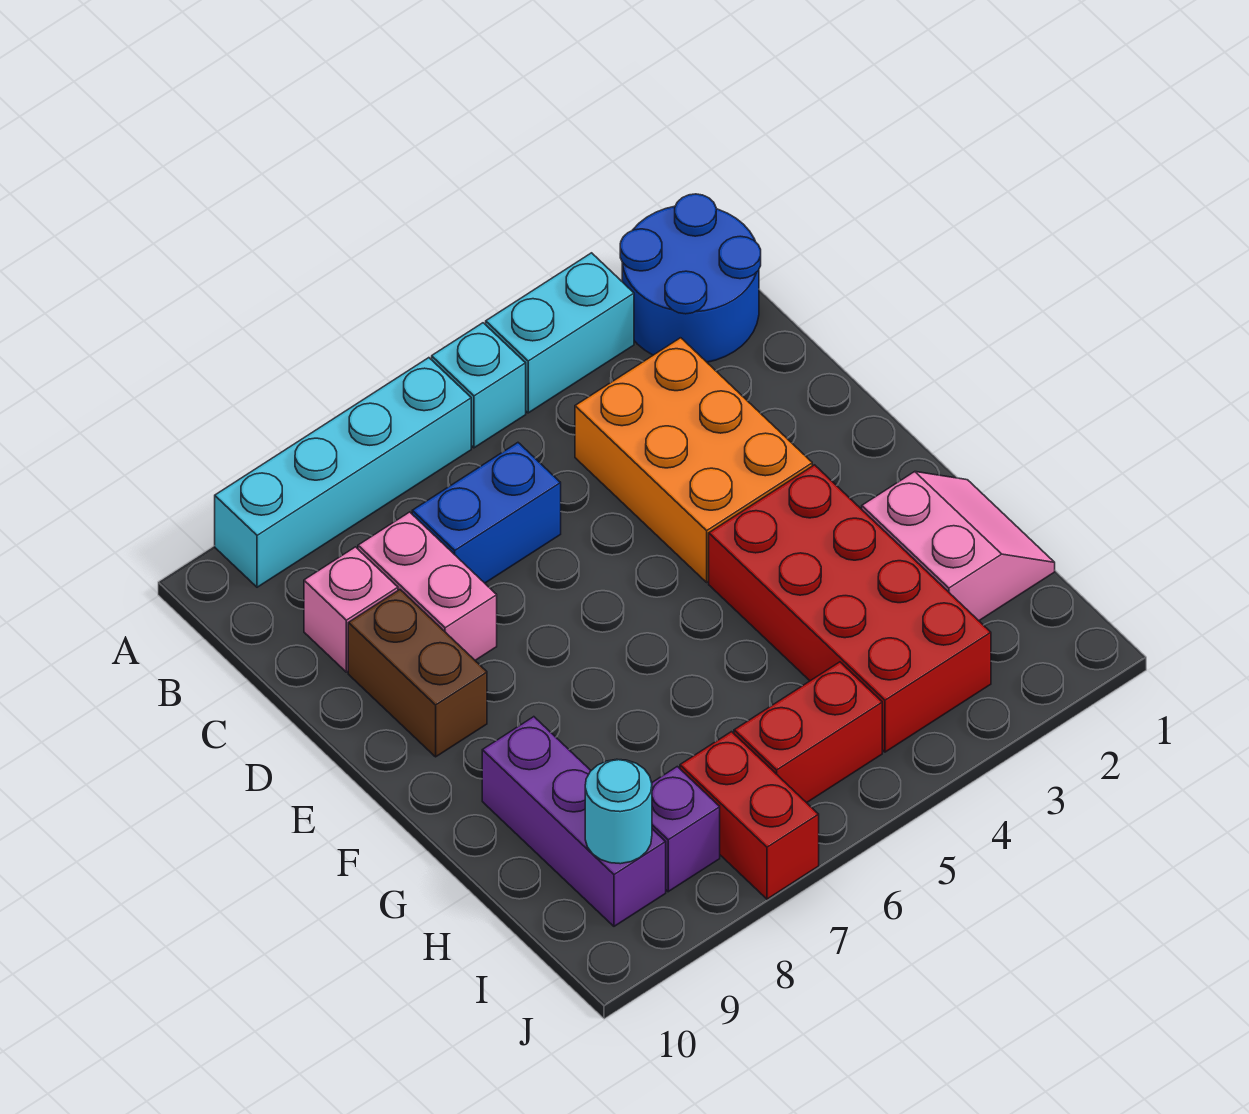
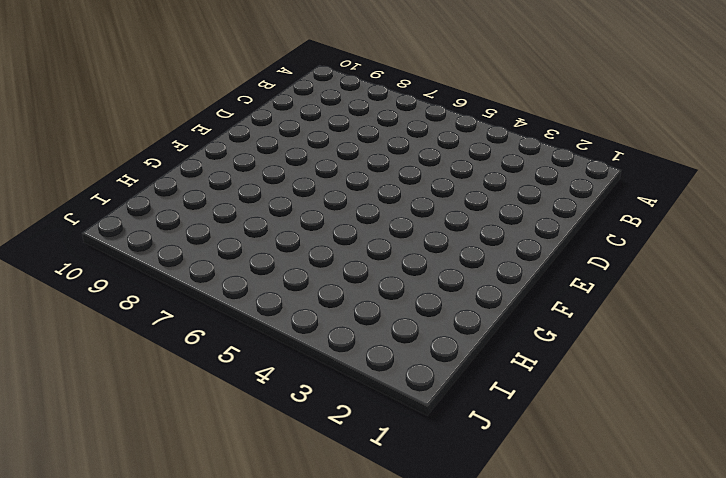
none -> blue round brick A1:B2 level 1
none -> cyan brick A3:A4 level 1
none -> cyan brick A5 level 1

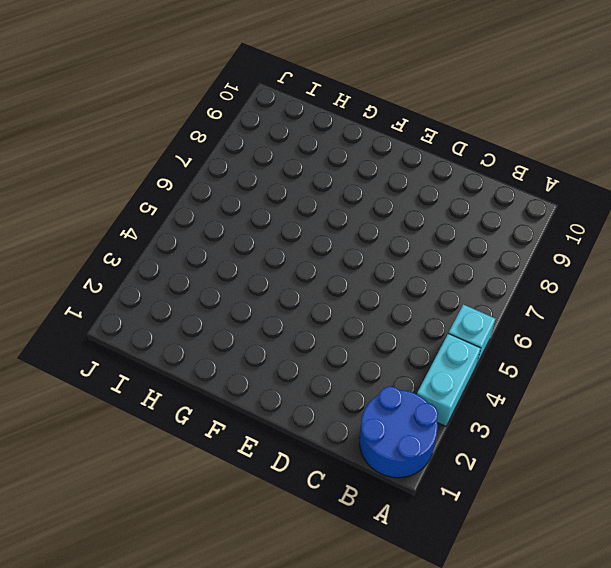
none -> cyan brick A6:A9 level 1
none -> orange brick C3:E4 level 1
none -> blue brick C6:C7 level 1

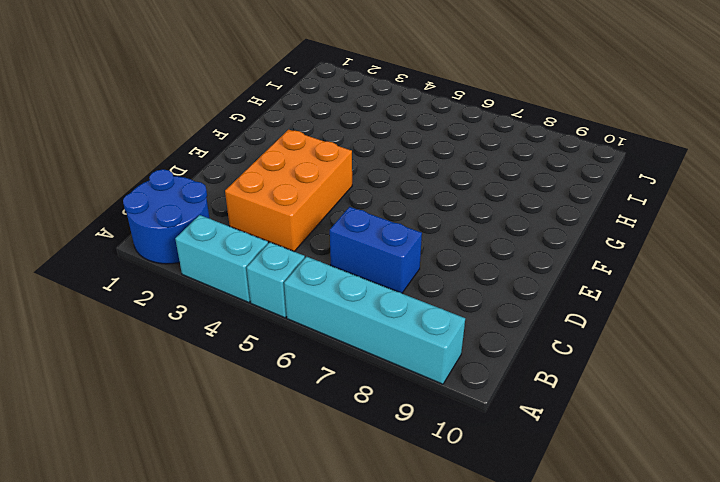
none -> pink brick C8:D8 level 1
none -> pink brick C9 level 1
none -> brown brick D9:E9 level 1

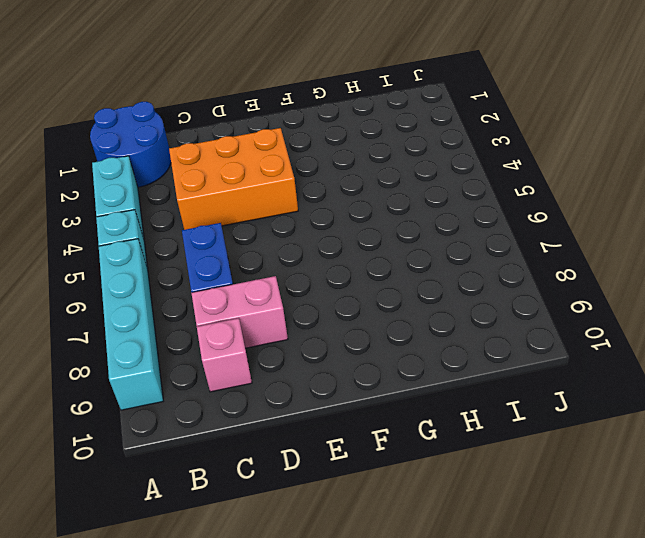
none -> brown brick D9:E9 level 1
none -> red brick F3:I4 level 1
none -> pink slope G1:H2 level 1 top 2

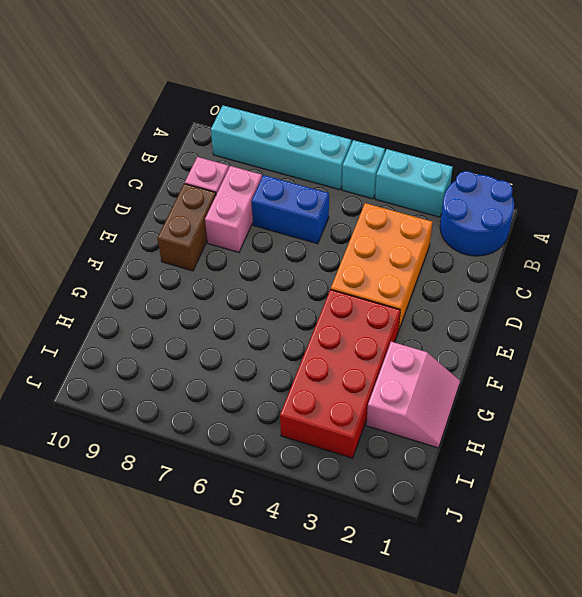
none -> purple brick G9:I9 level 1
none -> red brick I5:I6 level 1
none -> red brick I7:J7 level 1

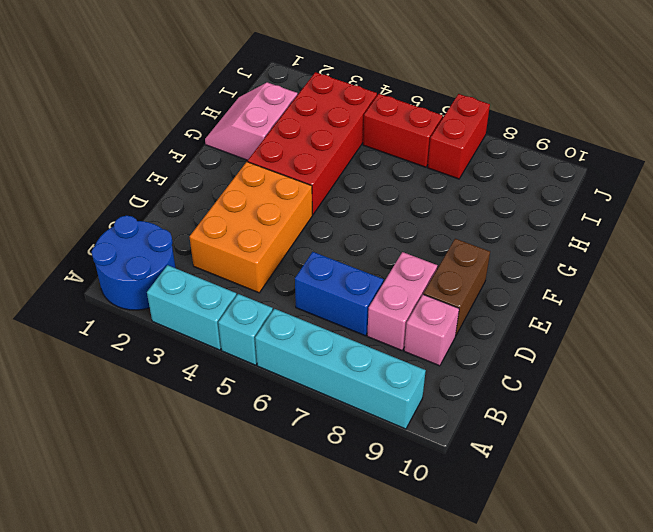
none -> purple brick G9:I9 level 1
none -> purple brick I8 level 1
none -> cyan round brick I9 level 2

